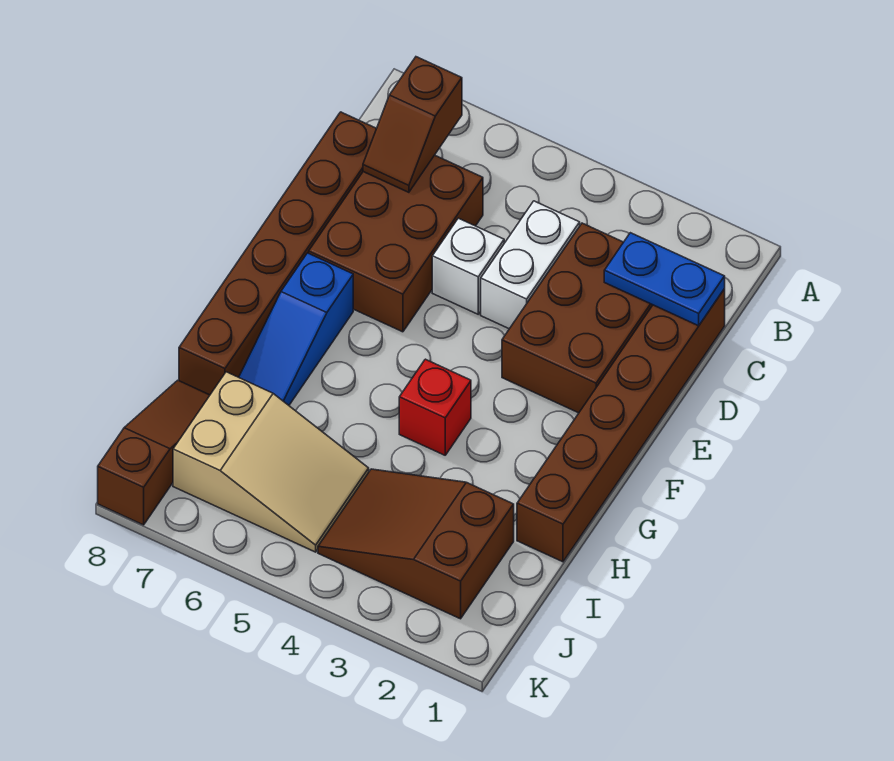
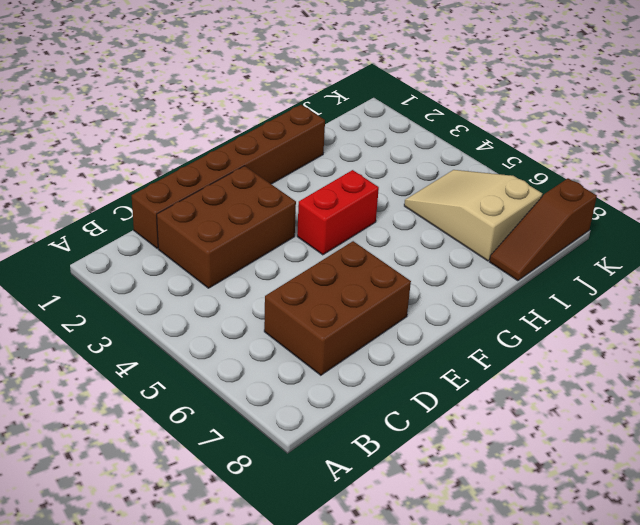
red brick F4:G4 level 1 -> red brick G4 level 1
none -> white brick C4:D4 level 1
none -> brown brick C8:H8 level 1
none -> white brick D5 level 1

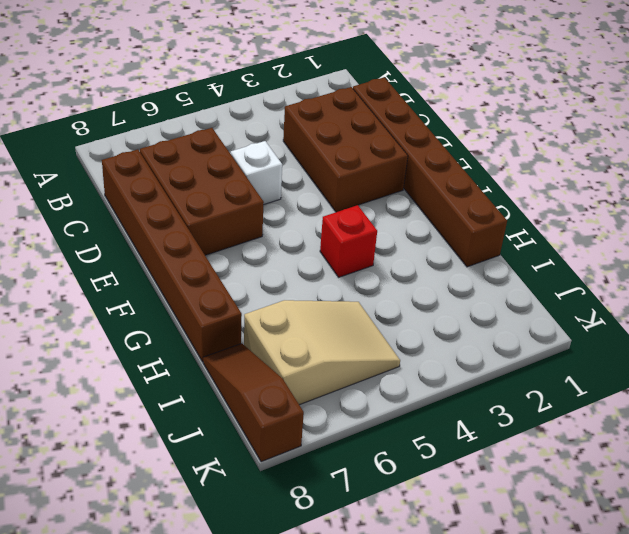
none -> white brick C4:D4 level 1
none -> blue slope F7:H7 level 1 top F
none -> brown slope I2:J4 level 1 top 2

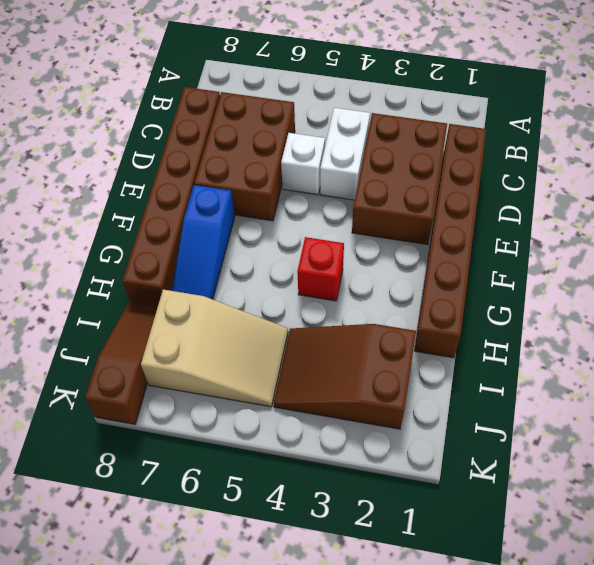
none -> brown slope B7:C7 level 2 top B
none -> blue plate C1:C2 level 2

